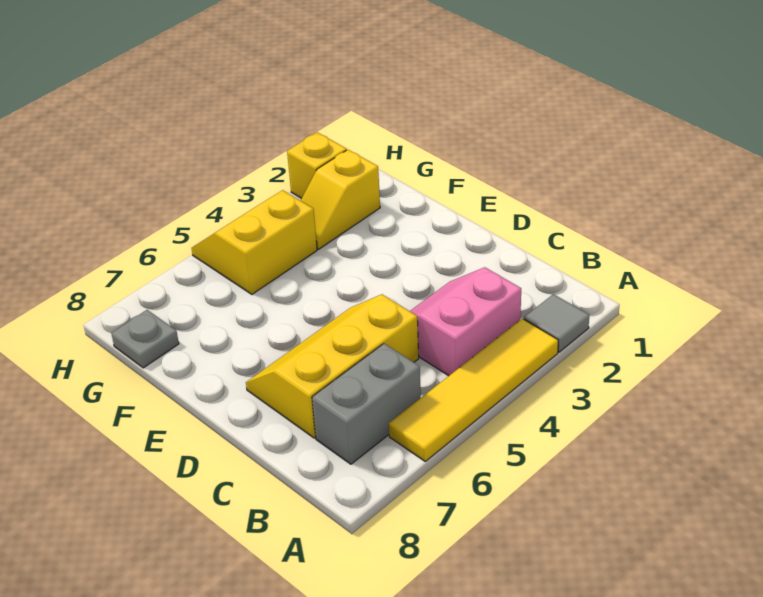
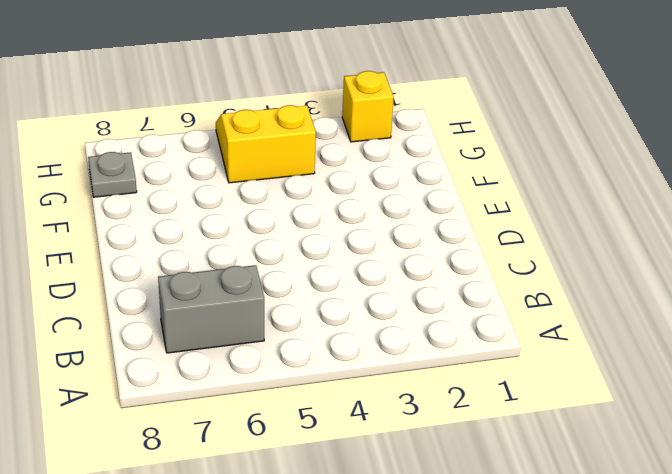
none -> grey tile A2 level 1
none -> yellow tile A3:A6 level 1

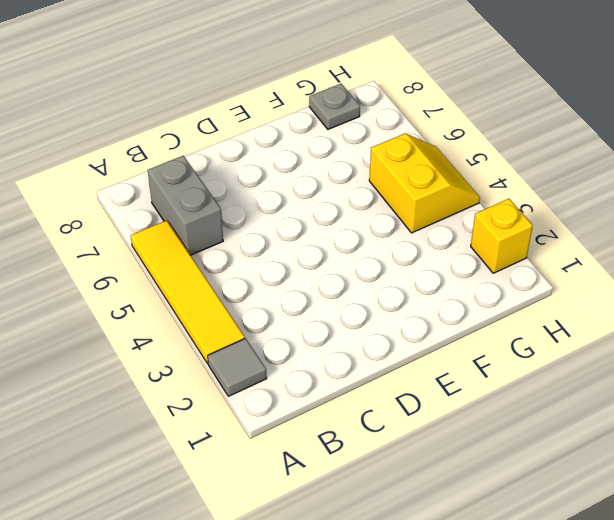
none -> pink slope B3:C4 level 1 top B
none -> yellow slope C5:D7 level 1 top C

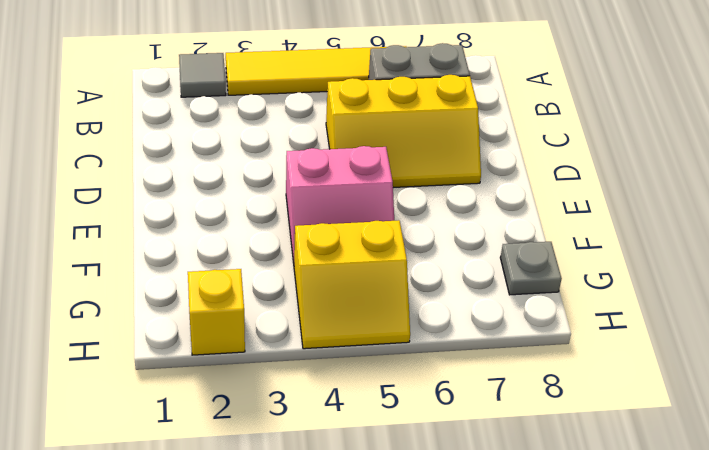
pink slope E4:F5 level 1 top E -> pink slope B3:C4 level 1 top B
none -> yellow slope G2:G3 level 1 top 2

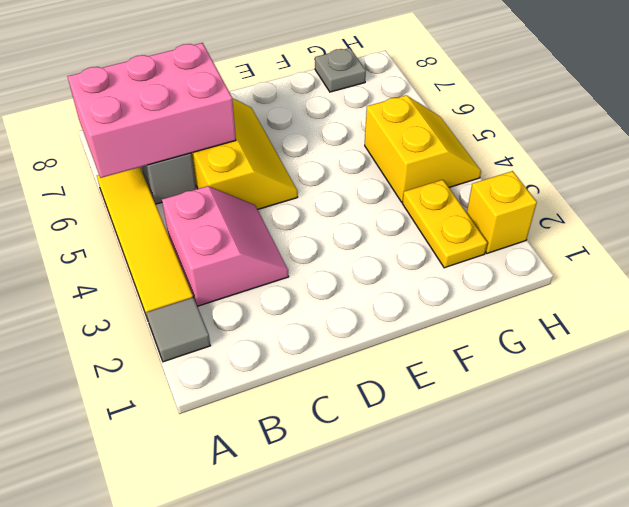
pink brick A6:C7 level 2 -> none
yellow plate G2:G3 level 1 -> yellow slope G2:G3 level 1 top 2

